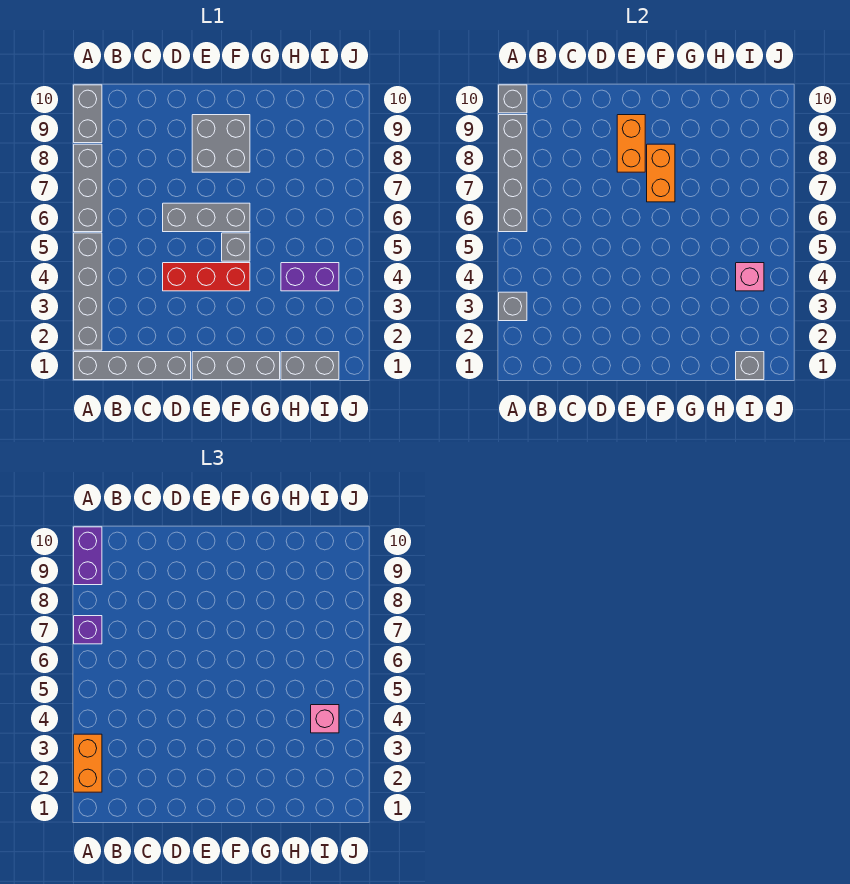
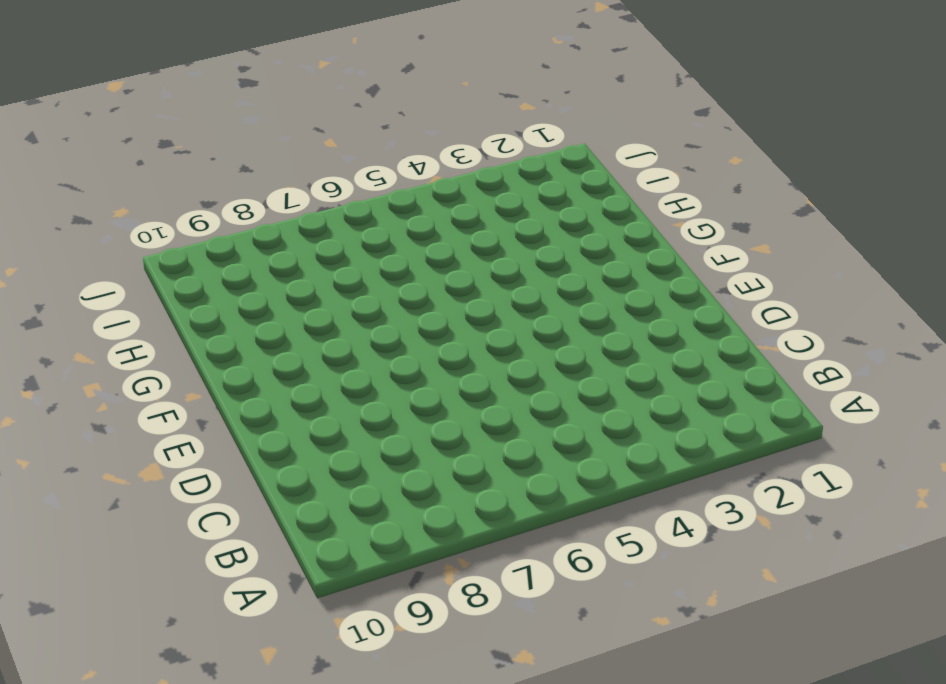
none -> grey brick A1:D1 level 1
none -> grey brick A2:A5 level 1
none -> grey brick A6:A8 level 1

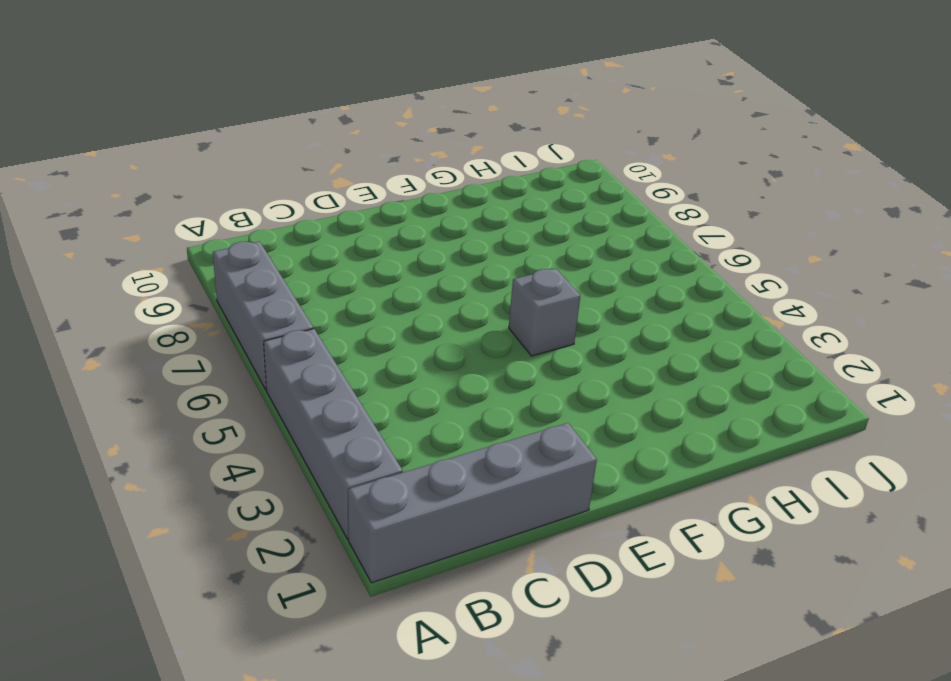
none -> grey brick A9:A10 level 1
none -> red brick D4:F4 level 1
none -> grey brick D6:F6 level 1

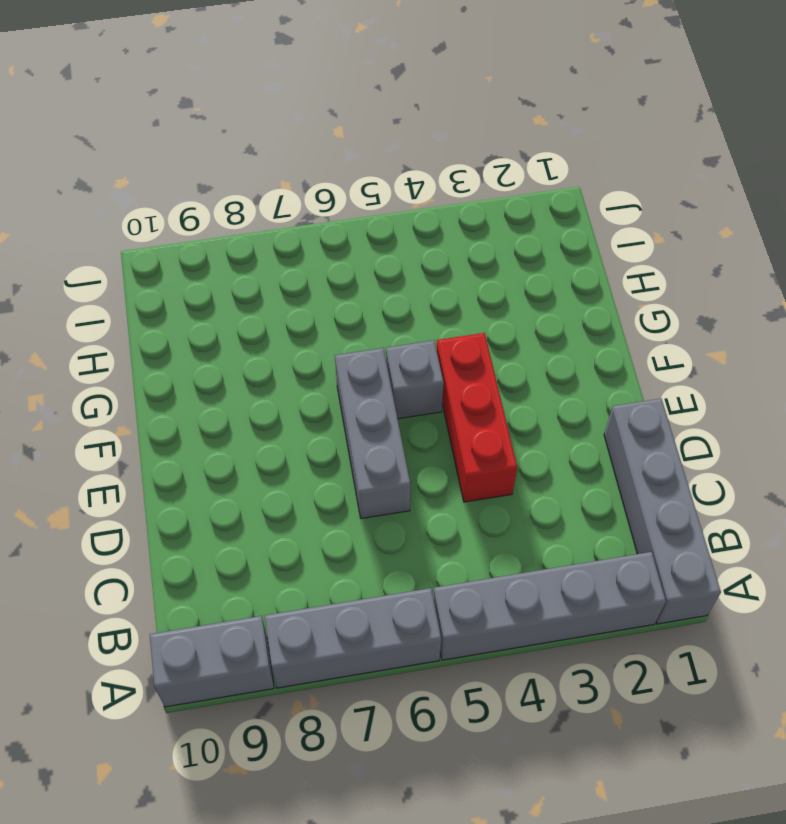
none -> grey brick E1:G1 level 1
none -> grey brick E8:F9 level 1
none -> grey brick H1:I1 level 1

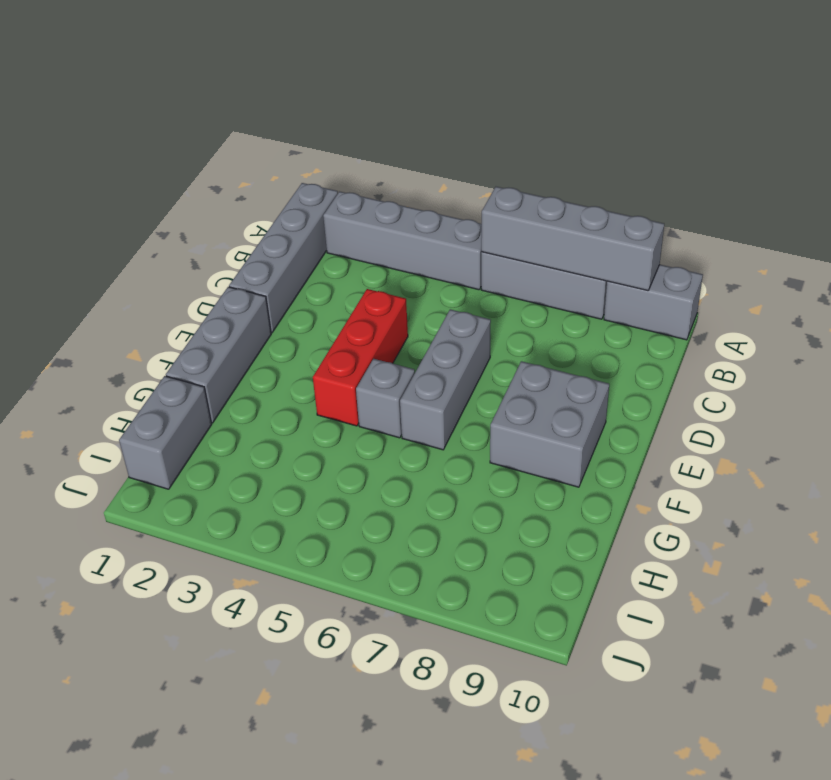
none -> purple brick H4:I4 level 1
none -> grey brick A3 level 2
none -> grey brick A10 level 2

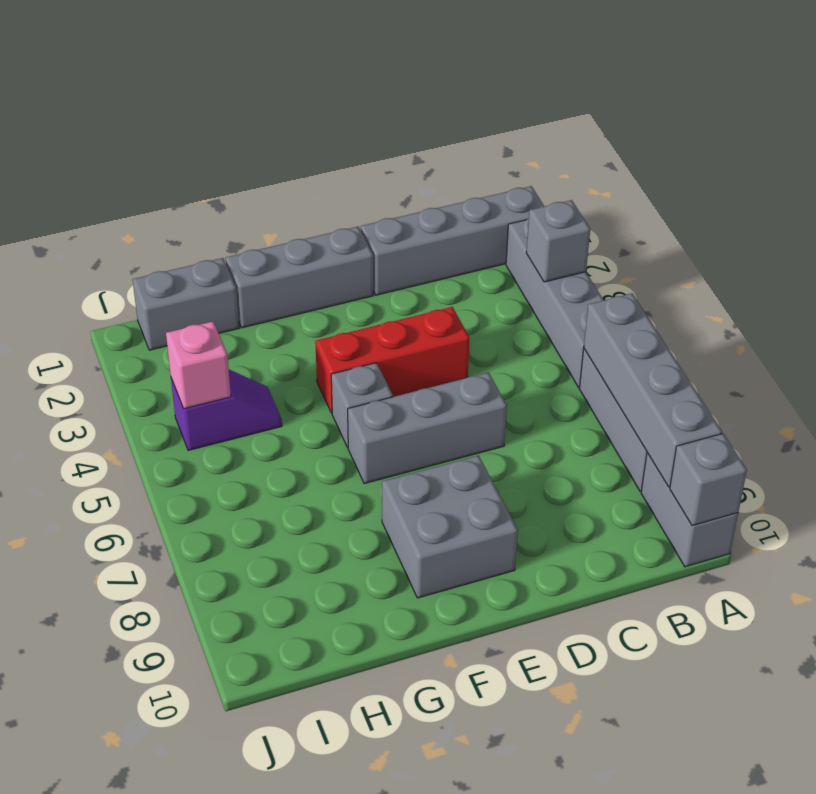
purple slope H4:I4 level 1 top I -> purple brick H4:I4 level 1
none -> orange brick E8:E9 level 2
none -> orange brick F7:F8 level 2
none -> grey brick I1 level 2

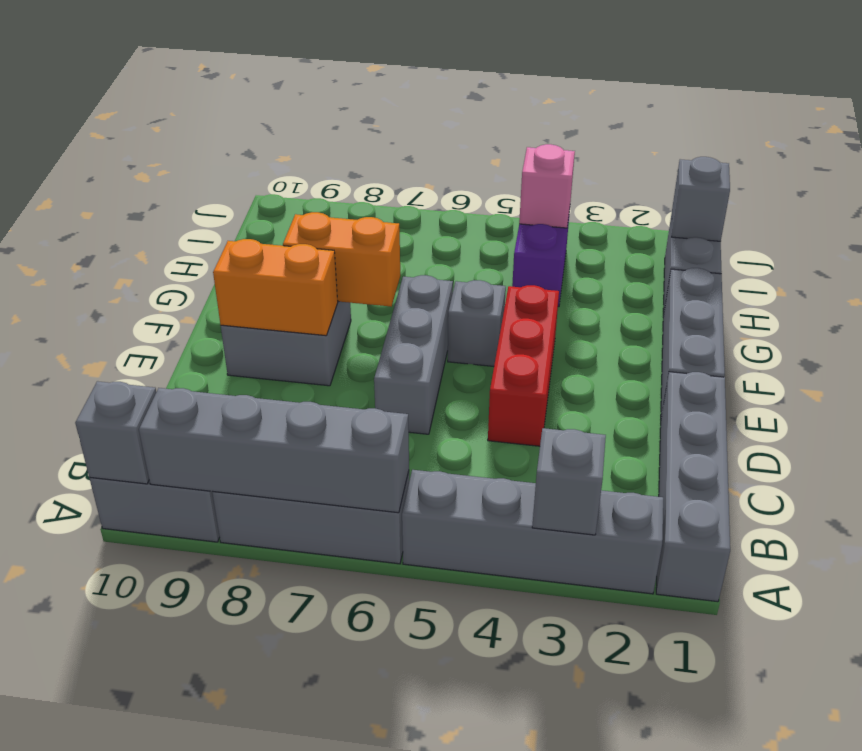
none -> orange brick A2:A3 level 3
none -> purple brick A7 level 3
none -> purple brick A9:A10 level 3

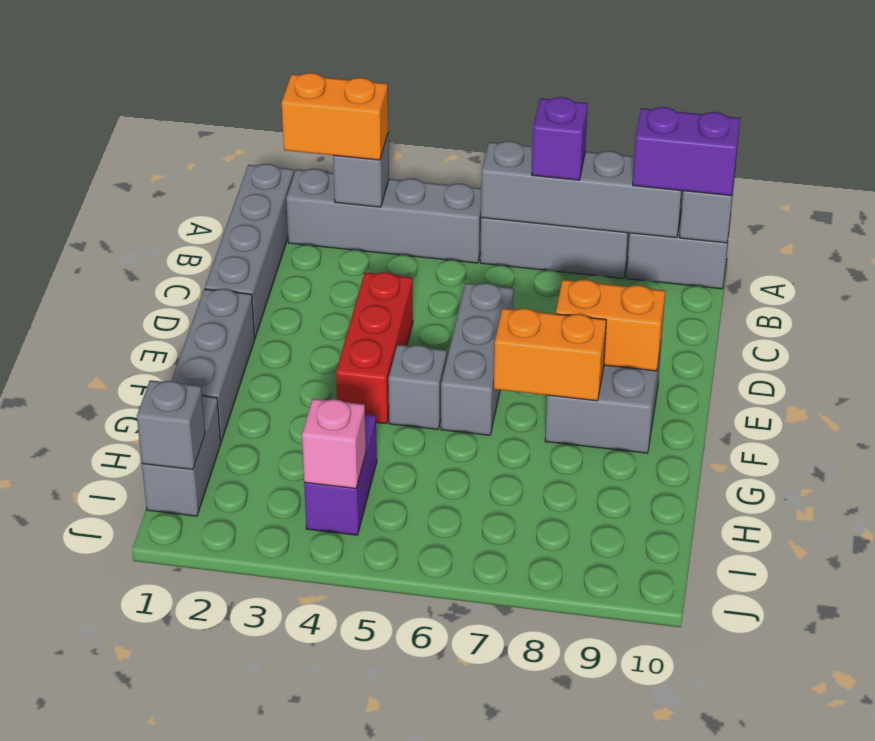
none -> pink brick I4 level 3

